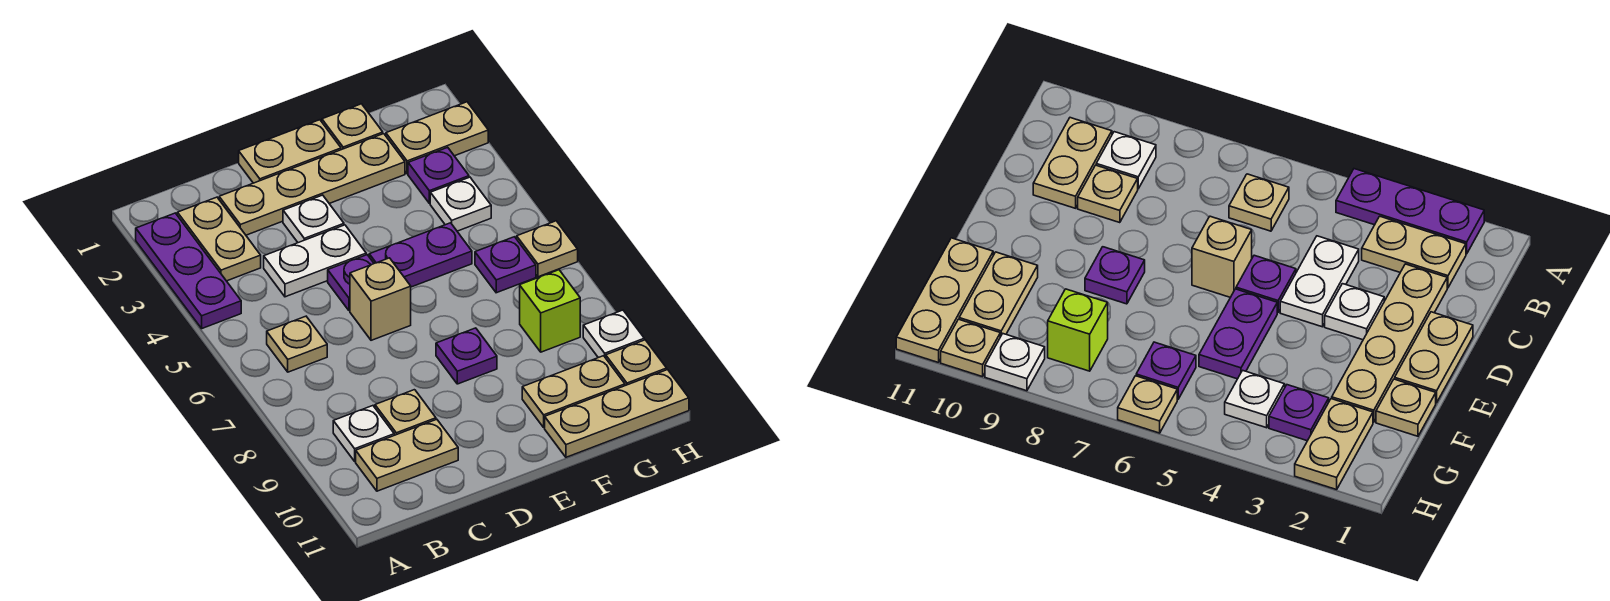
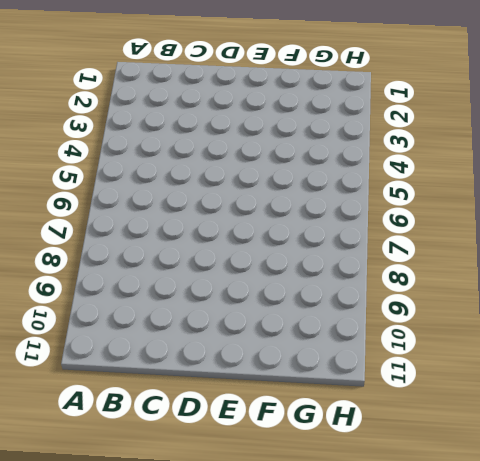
none -> purple plate A2:A4 level 1
none -> tan plate B2:B3 level 1
none -> tan plate B6 level 1

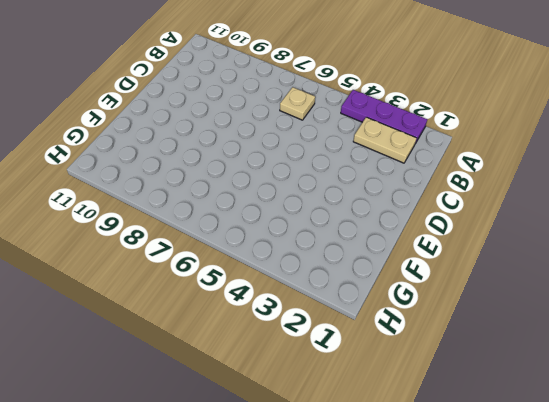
none -> white plate B9 level 1
none -> tan plate B10:C10 level 1
none -> tan plate C2:F2 level 1

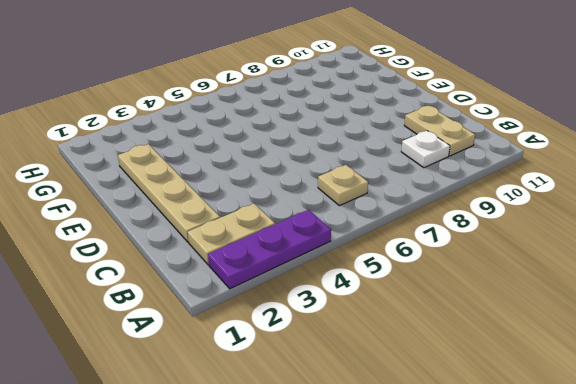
none -> white plate C4:D4 level 1
none -> tan plate C9 level 1
none -> tan plate D1:E1 level 1

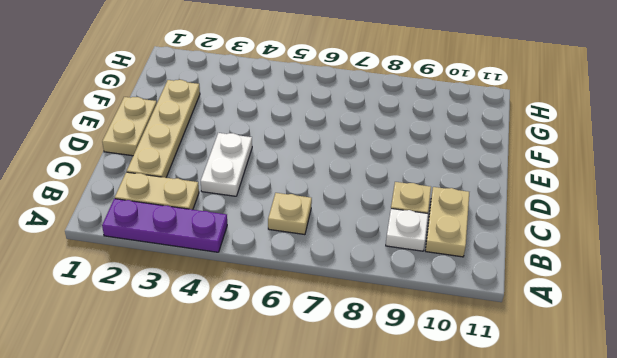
none -> white plate D3 level 1
none -> purple plate D5 level 1
none -> tan brick D6 level 1

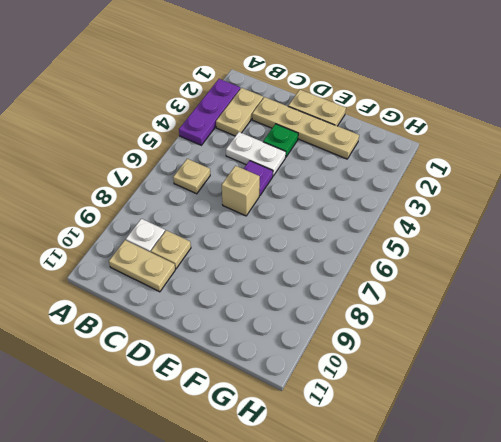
green plate D3 level 1 -> white plate D3 level 1
none -> purple plate E5:F5 level 1
none -> purple plate E8 level 1
none -> tan plate F1 level 1

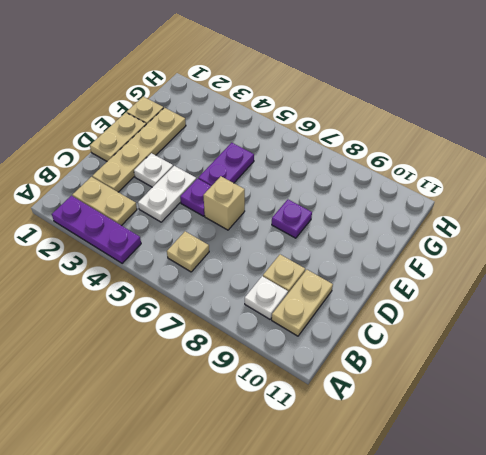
none -> tan plate F10:G10 level 1
none -> tan plate F11:H11 level 1
none -> tan plate G2:H2 level 1

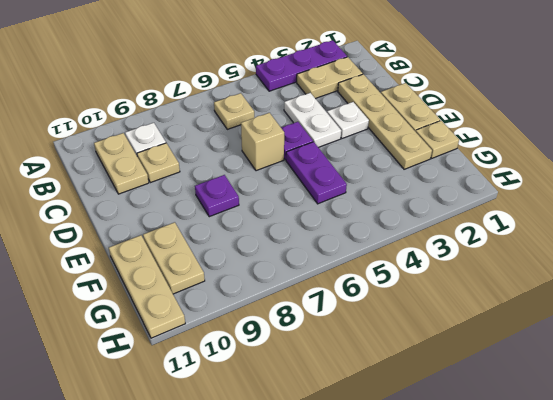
none -> tan plate G2:H2 level 1
none -> purple plate G3 level 1
none -> white plate G4 level 1

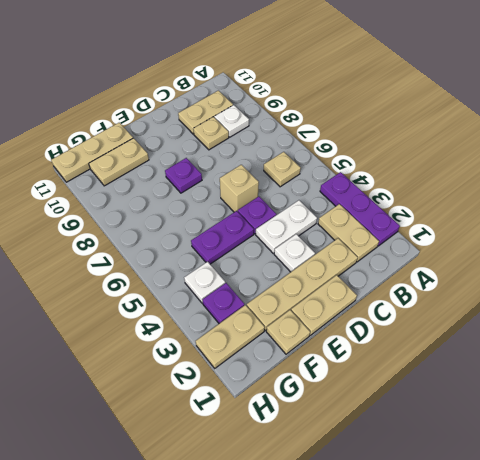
none -> purple plate G6 level 1
none -> lime brick G8 level 1
none -> tan plate H6 level 1

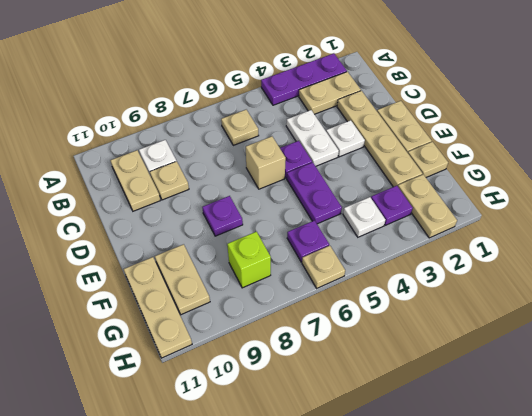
none -> white plate H9 level 1
none -> tan plate H10 level 1

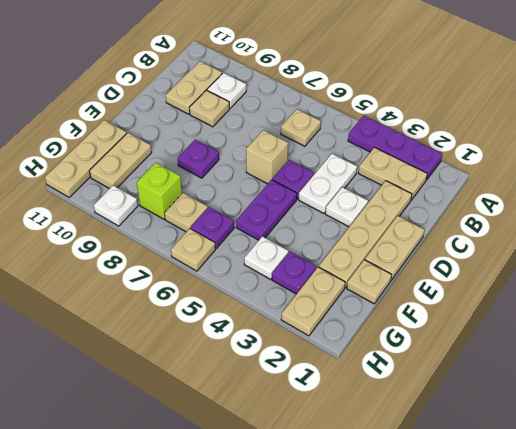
tan plate G7 level 1 -> tan plate H10 level 1

